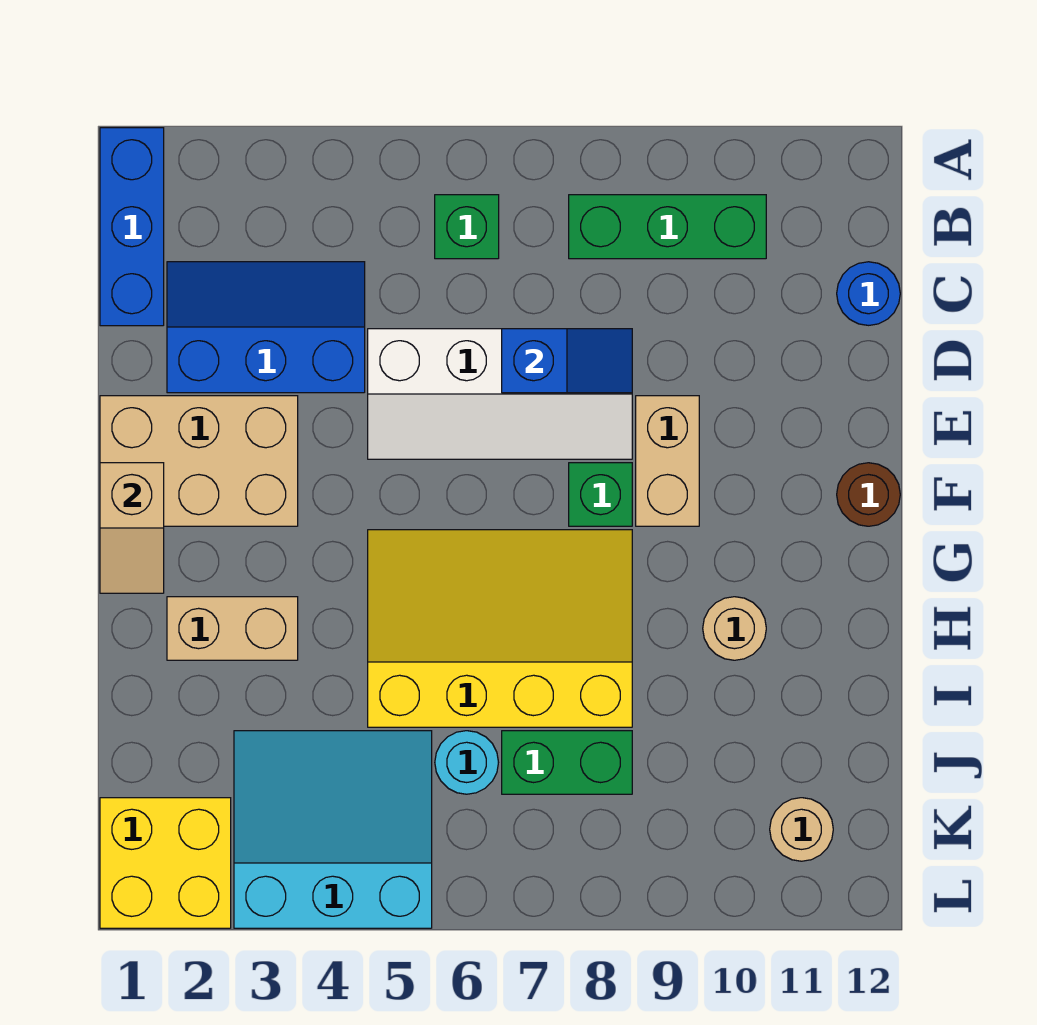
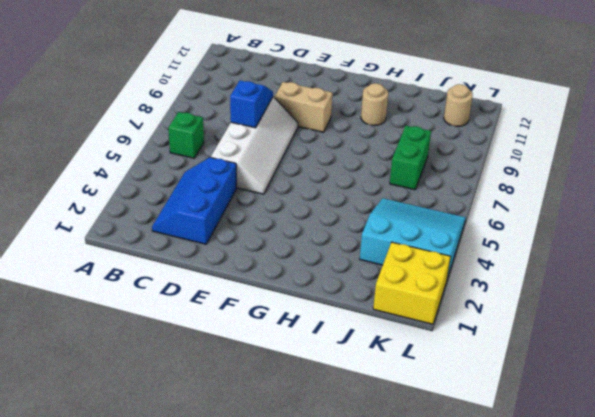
cyan slope J3:L5 level 1 top 3 -> cyan slope J3:L5 level 1 top L
none -> blue brick A1:C1 level 1
none -> green brick B8:B10 level 1
none -> blue round brick C12 level 1

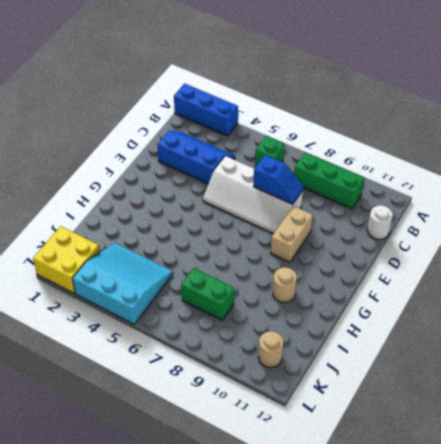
blue brick A1:A3 level 1 -> blue brick A1:C1 level 1
white round brick C12 level 1 -> blue round brick C12 level 1
none -> tan brick E1:F3 level 1
none -> green brick F8 level 1
none -> brown round brick F12 level 1

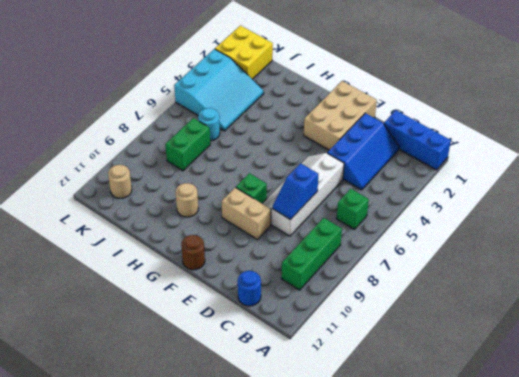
none -> yellow slope G5:I8 level 1 top I
none -> tan brick H2:H3 level 1
none -> tan slope F1:G1 level 2 top F

